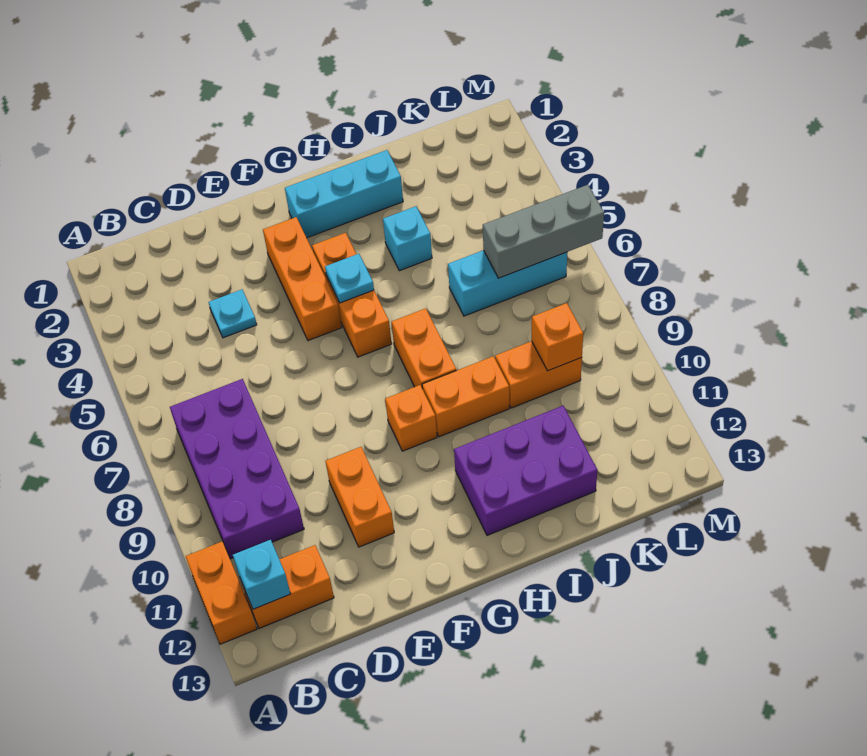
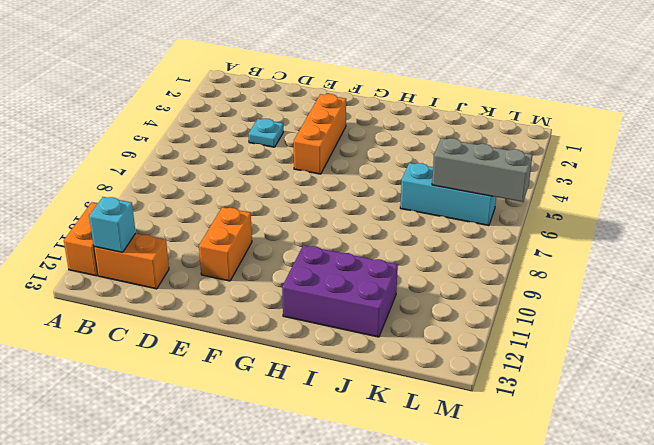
none -> purple brick B7:C10 level 1
none -> cyan brick G2:I2 level 1
none -> orange brick G4:G6 level 1

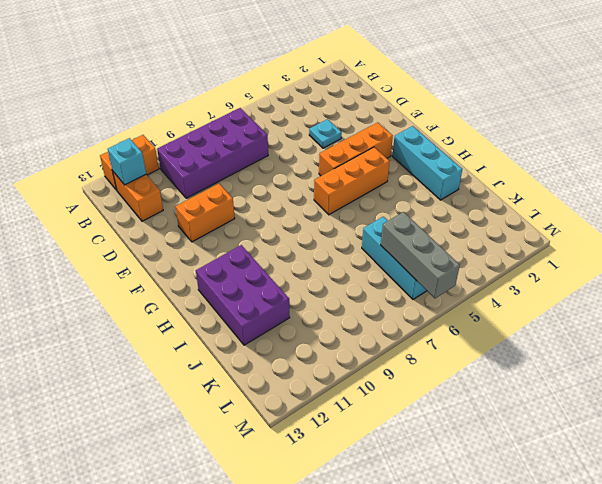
none -> orange brick G9 level 1
none -> orange brick H7:H8 level 1
none -> orange brick H9:I9 level 1

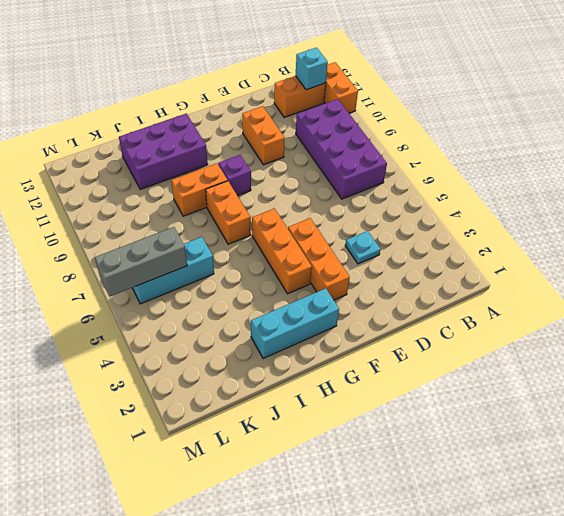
purple brick G9 level 1 -> orange brick G9 level 1
none -> cyan brick I4 level 1
none -> orange brick J9:K9 level 1
none -> cyan plate G5 level 2

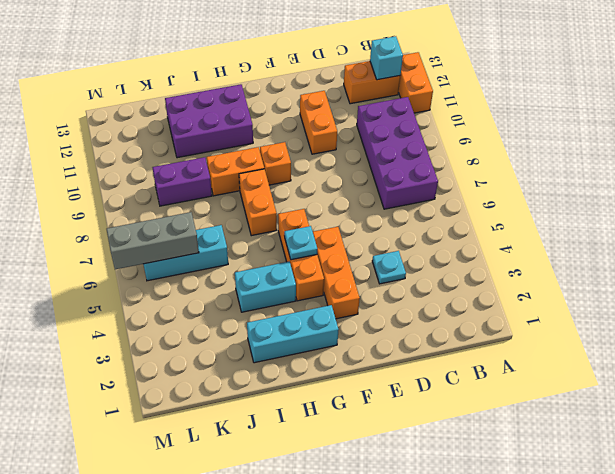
cyan brick H4:I4 level 1 -> cyan brick I4 level 1
purple brick J9:K9 level 1 -> orange brick J9:K9 level 1
none -> orange brick K9 level 2

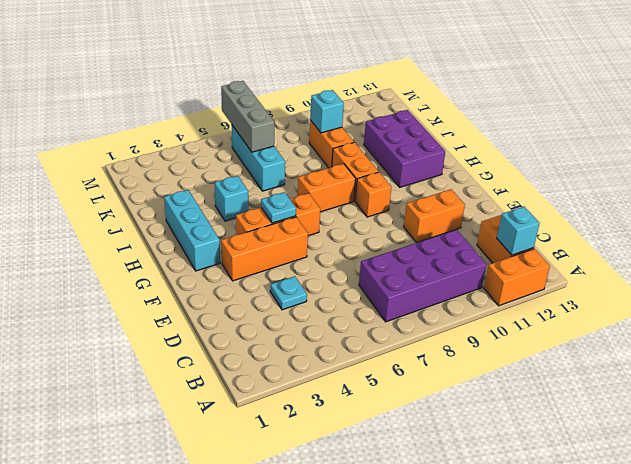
cyan brick K9 level 2 -> orange brick K9 level 2

